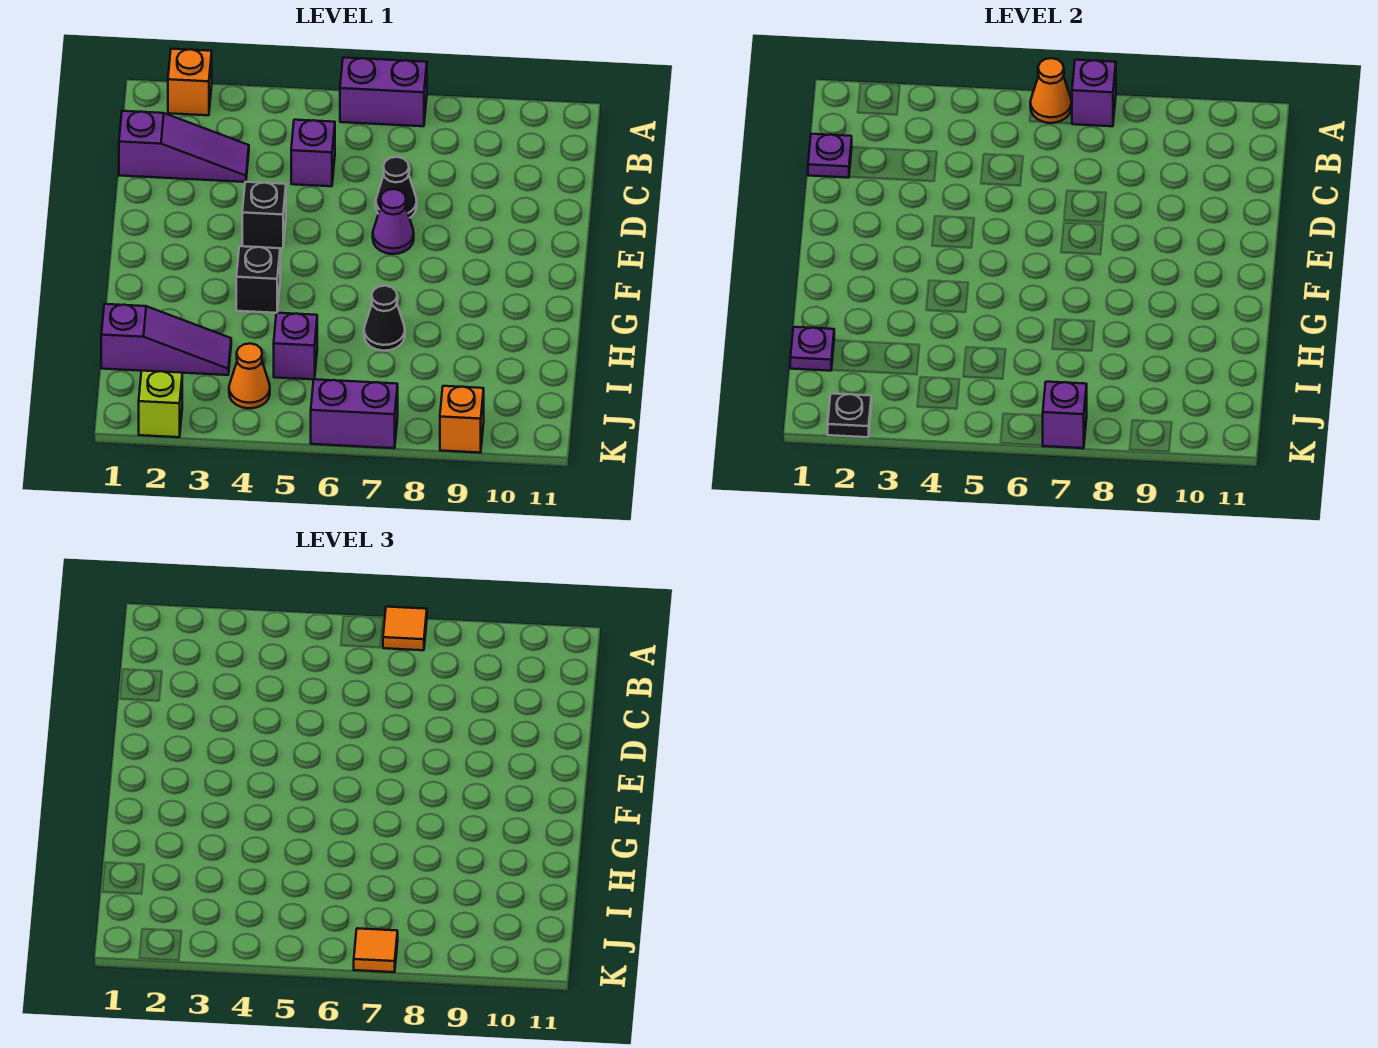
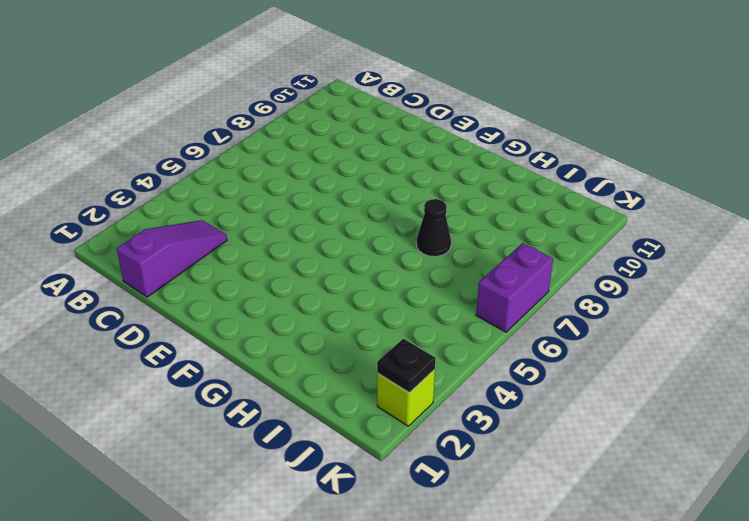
none -> orange brick A2 level 1
none -> purple brick A6:A7 level 1
none -> purple brick C5 level 1

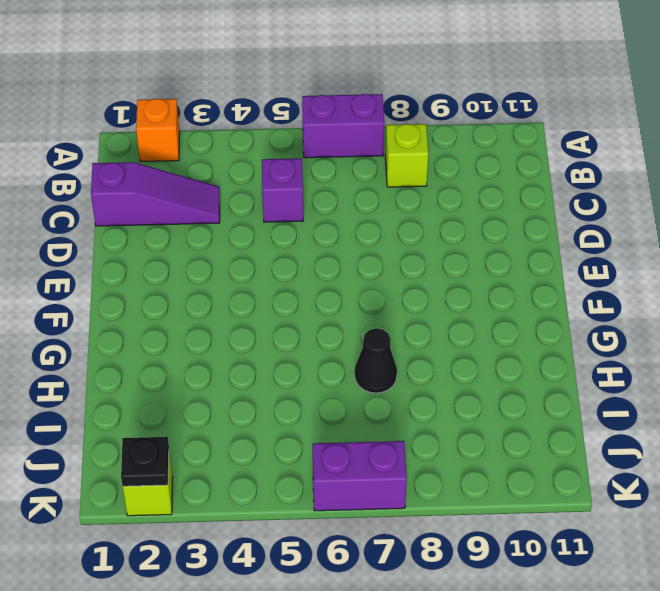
lime brick B8 level 1 -> none
none -> black cone D7 level 1
none -> black brick E4 level 1
none -> purple cone E7 level 1

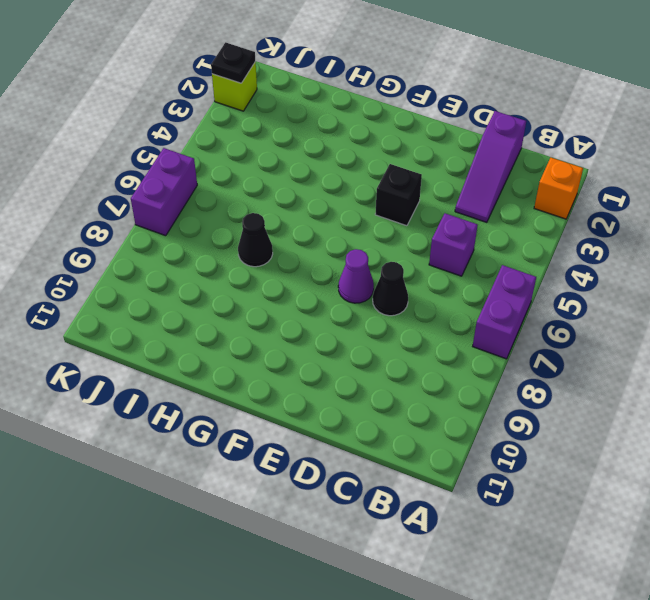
none -> black brick G4 level 1
none -> purple slope I1:I3 level 1 top 1
none -> purple brick I5 level 1

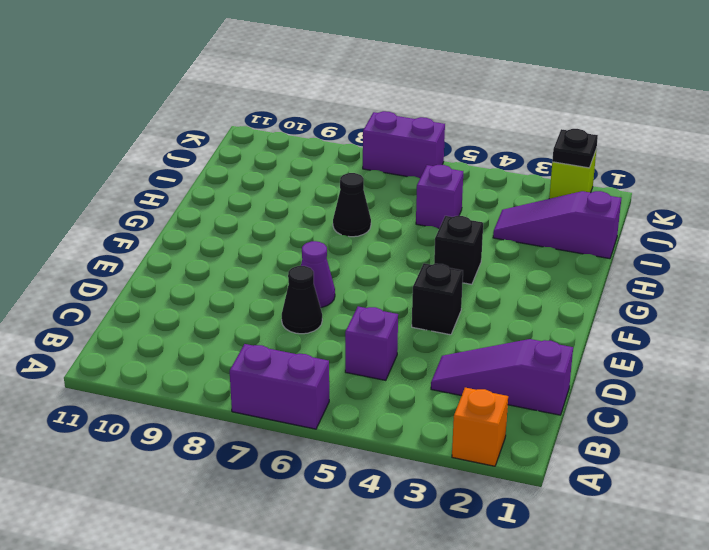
none -> orange cone J4 level 1
none -> orange brick K9 level 1
none -> orange cone A6 level 2

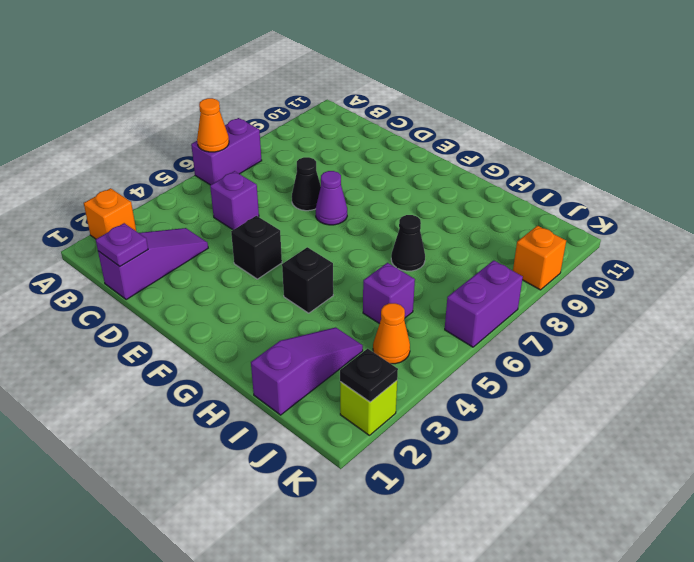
none -> purple brick A7 level 2
none -> purple plate I1 level 2
none -> purple brick K7 level 2

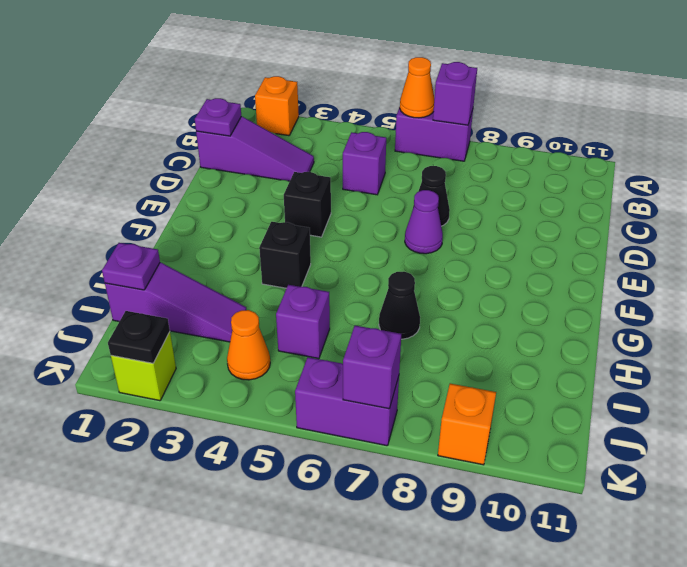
none -> orange tile A7 level 3
none -> orange tile K7 level 3

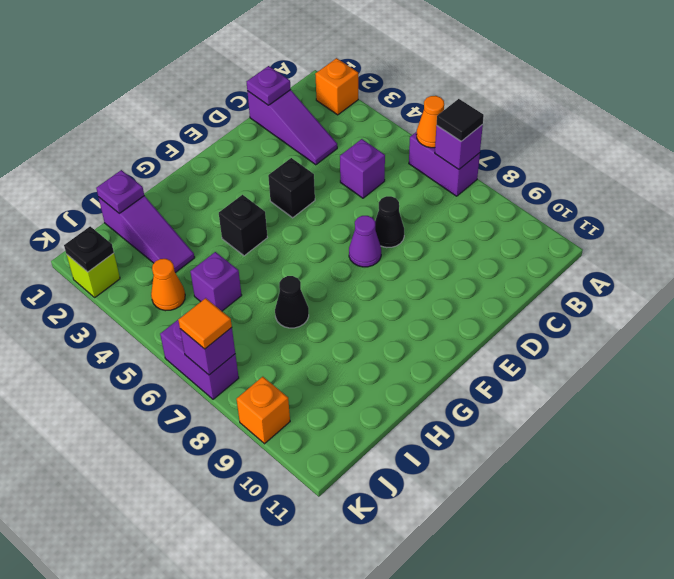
black tile A7 level 3 -> orange tile A7 level 3

